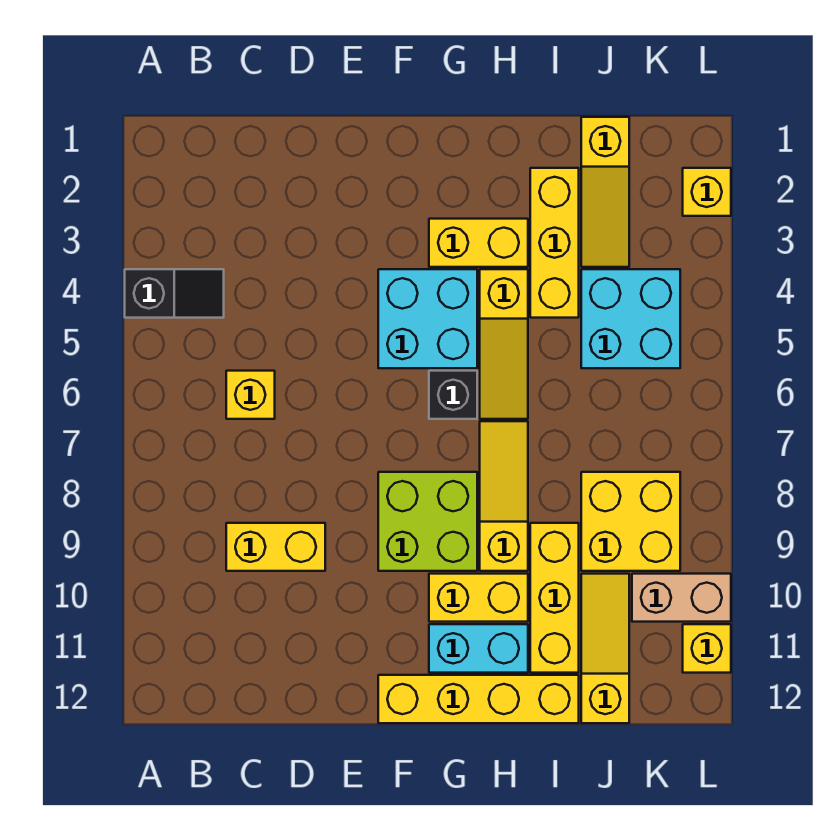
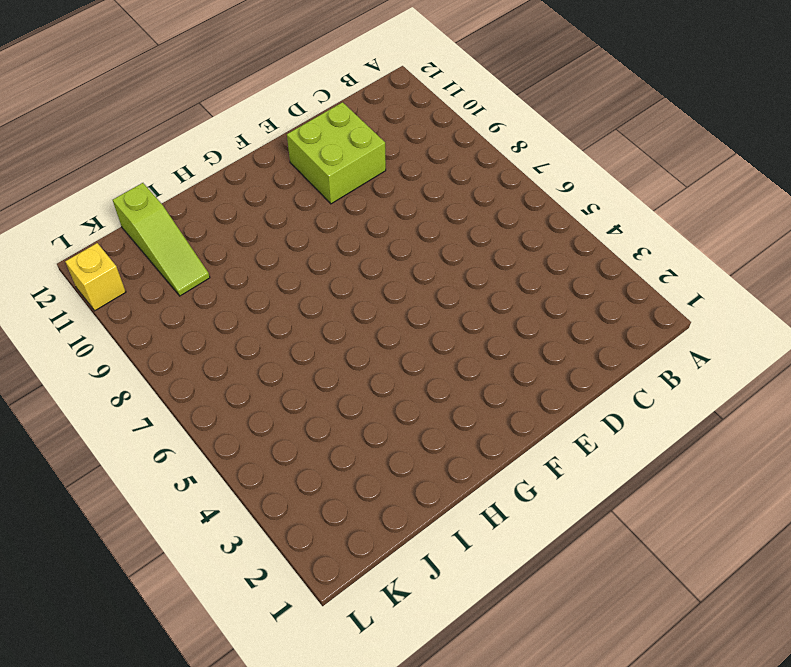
lime brick D10:E11 level 1 -> lime brick F8:G9 level 1
lime slope J10:J12 level 1 top 12 -> yellow slope J10:J12 level 1 top 12
none -> black slope A4:B4 level 1 top A
none -> yellow brick C6 level 1
none -> yellow brick C9:D9 level 1

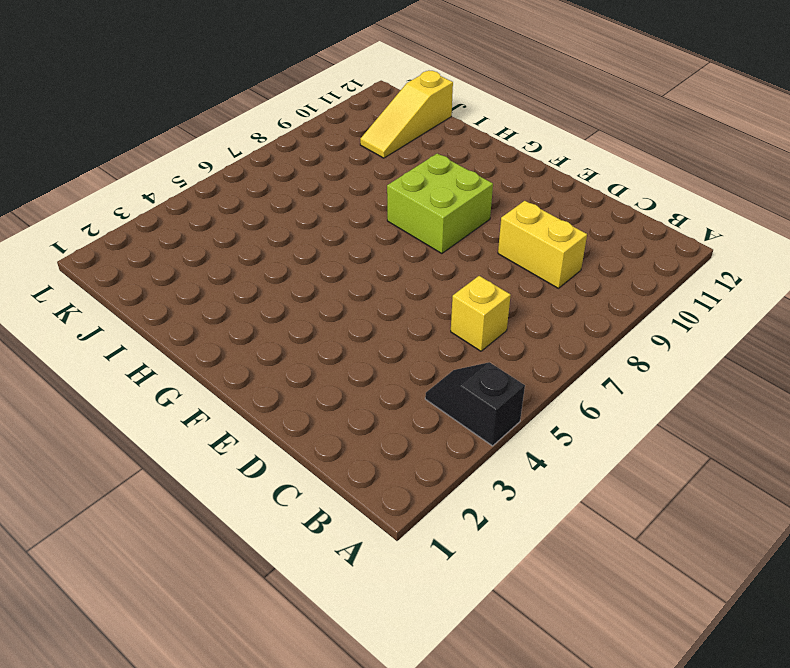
none -> cyan brick F4:G5 level 1
none -> yellow brick F12:I12 level 1
none -> yellow brick G3:H3 level 1

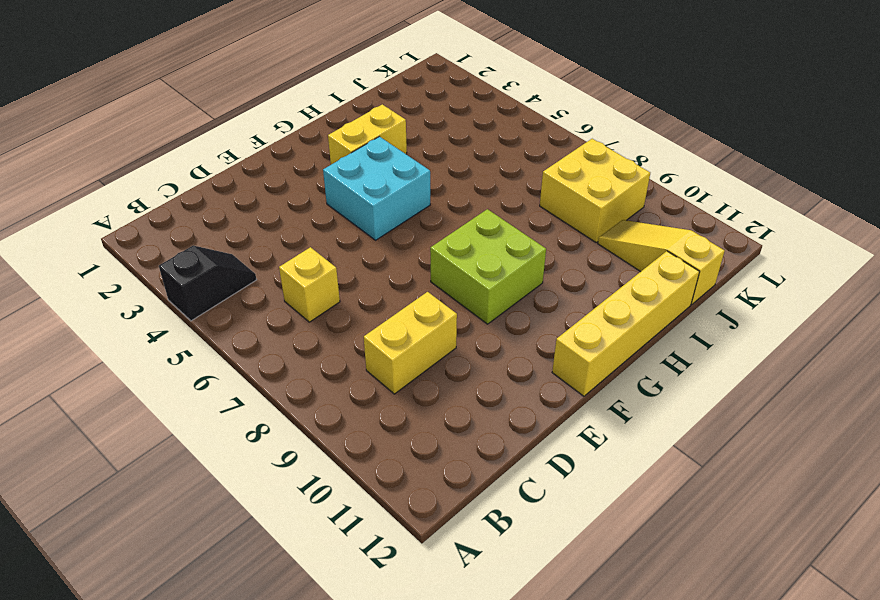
none -> black brick G6 level 1
none -> yellow brick G10:H10 level 1
none -> cyan brick G11:H11 level 1

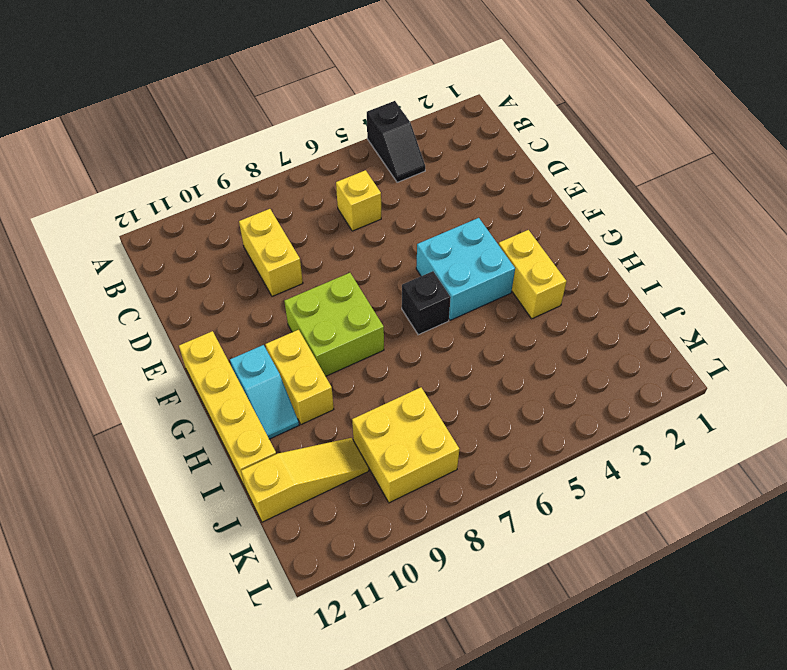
cyan slope G11:H11 level 1 top G -> cyan brick G11:H11 level 1
none -> yellow slope H4:H6 level 1 top 4
none -> yellow slope H7:H9 level 1 top 9
none -> yellow brick I2:I4 level 1

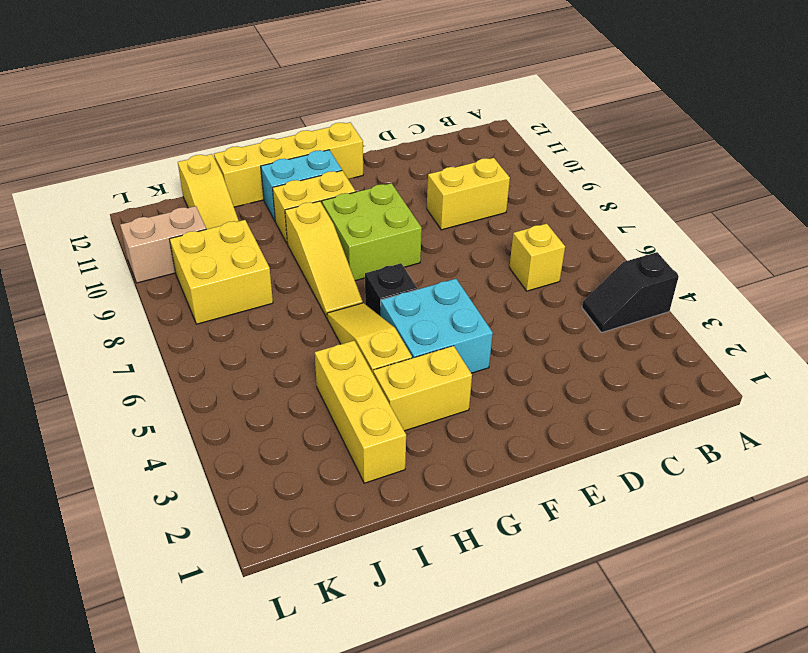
none -> yellow brick I9:I11 level 1
none -> yellow slope J1:J3 level 1 top 1
none -> cyan brick J4:K5 level 1

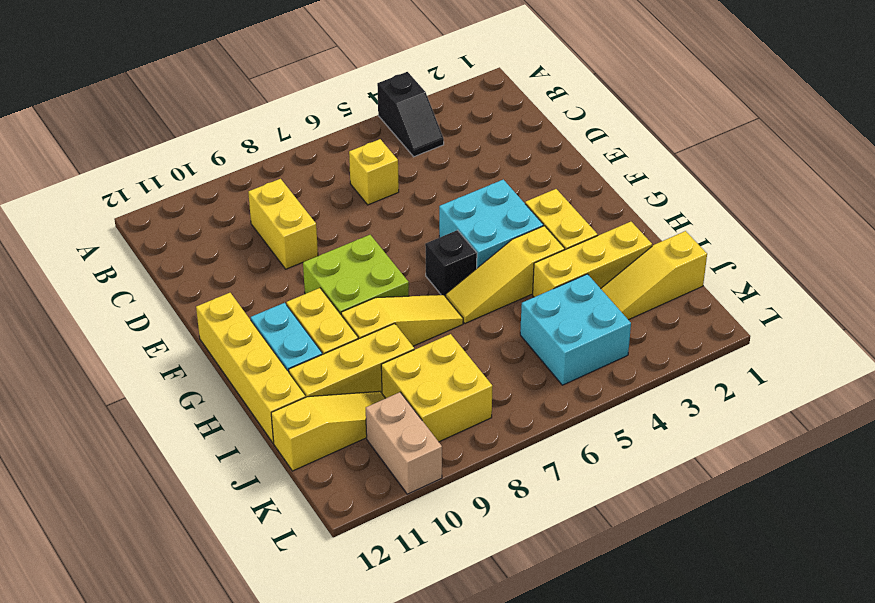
none -> yellow brick L2 level 1
none -> yellow brick L11 level 1

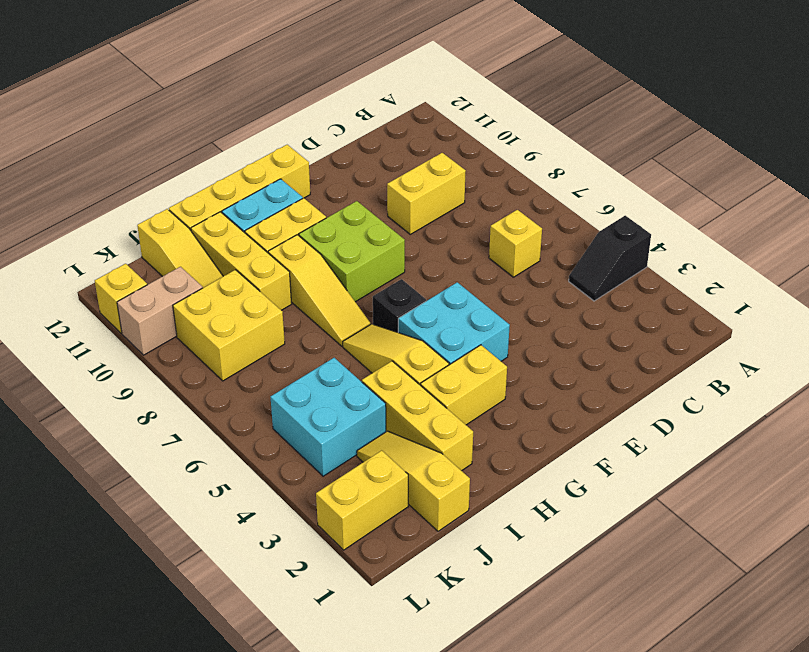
yellow brick K2:L2 level 1 -> yellow brick L2 level 1

